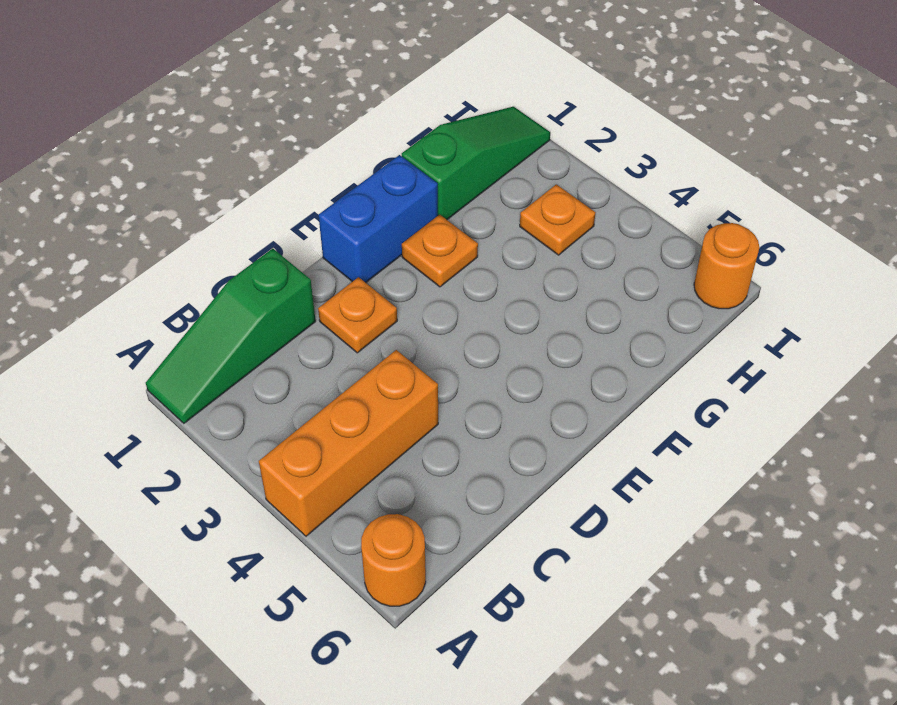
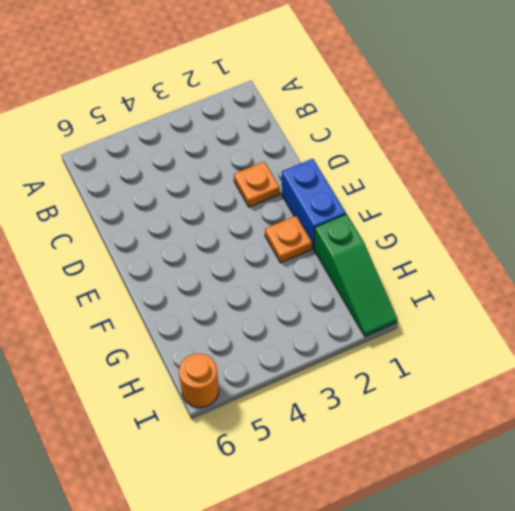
none -> green slope A1:C1 level 1 top C
none -> orange brick A4:C4 level 1

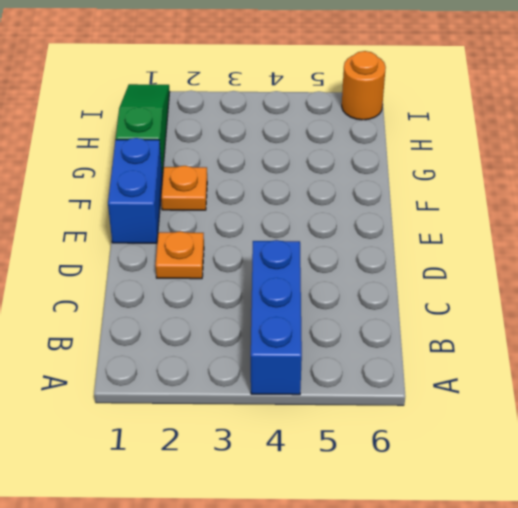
blue brick A4:C4 level 1 -> orange brick A4:C4 level 1
none -> green slope A1:C1 level 1 top C
none -> orange round brick A6 level 1

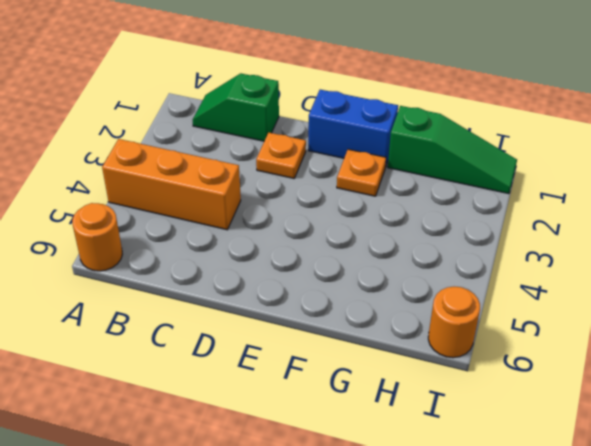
green slope B1:C1 level 1 top C -> green slope A1:C1 level 1 top C
none -> orange plate H3 level 1

